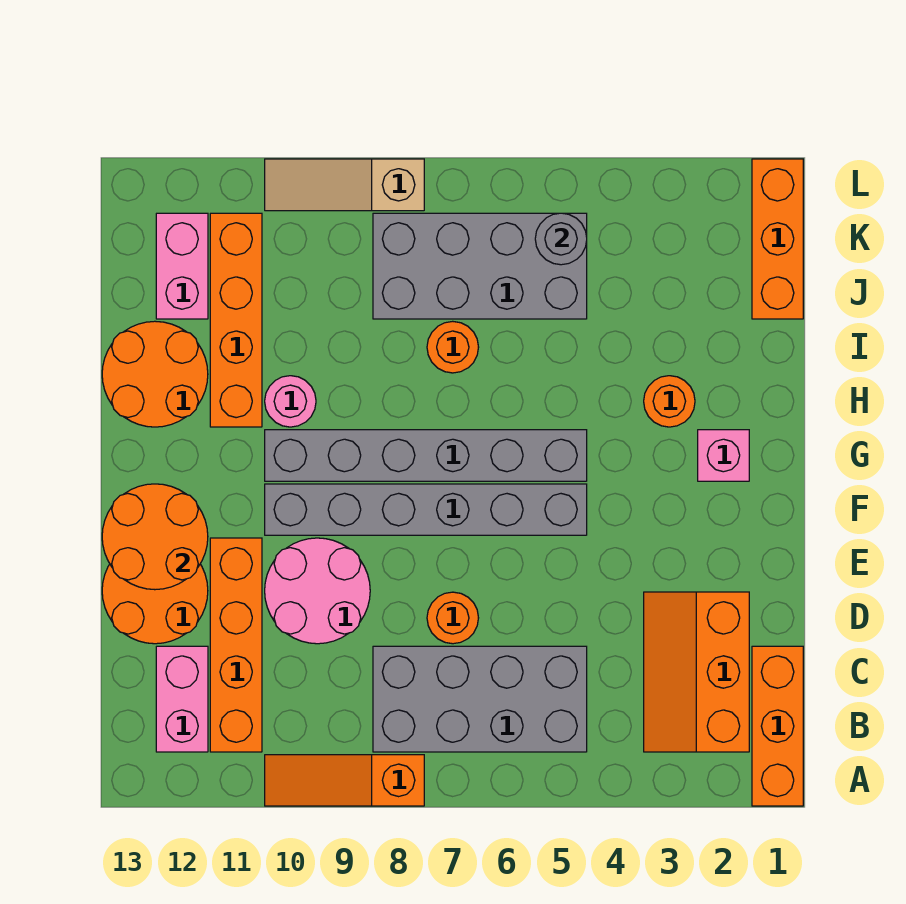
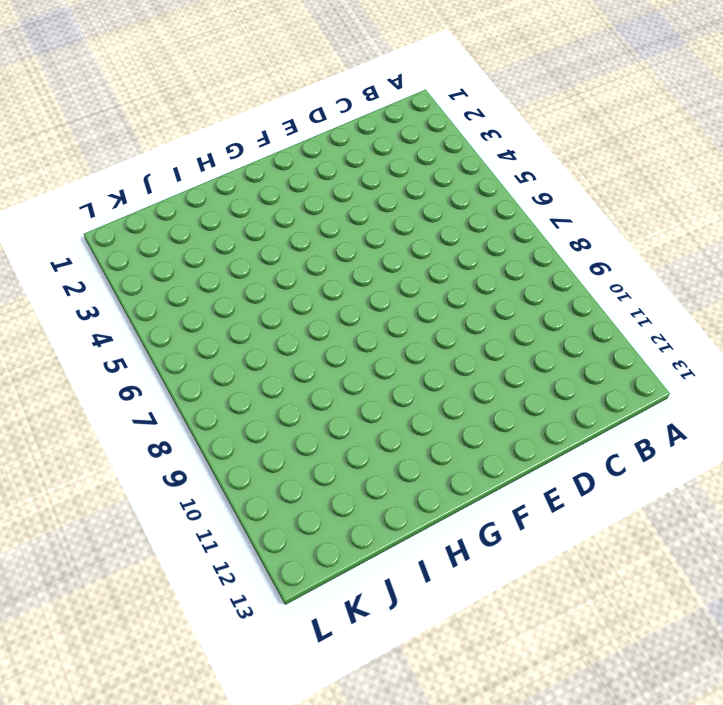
none -> orange brick A1:C1 level 1
none -> orange slope A8:A10 level 1 top 8
none -> orange slope B2:D3 level 1 top 2

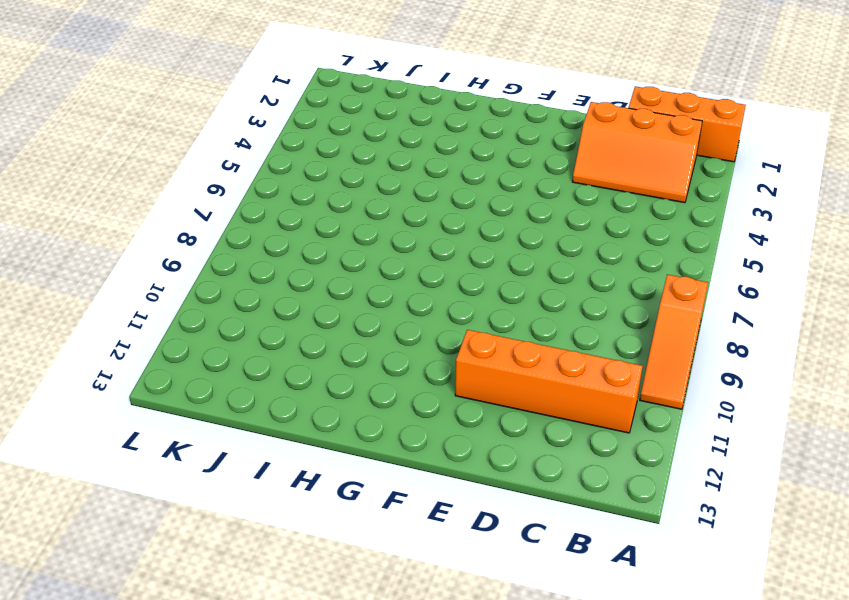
none -> grey brick B5:C8 level 1
none -> pink brick B12:C12 level 1
none -> orange round brick D7 level 1

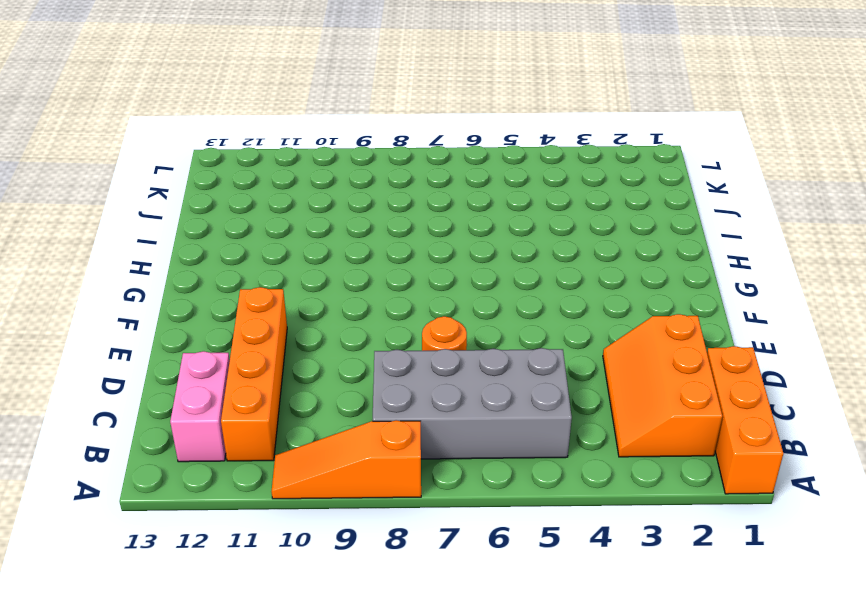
none -> pink round brick D9:E10 level 1
none -> orange round brick D12:E13 level 1
none -> grey brick F5:F10 level 1

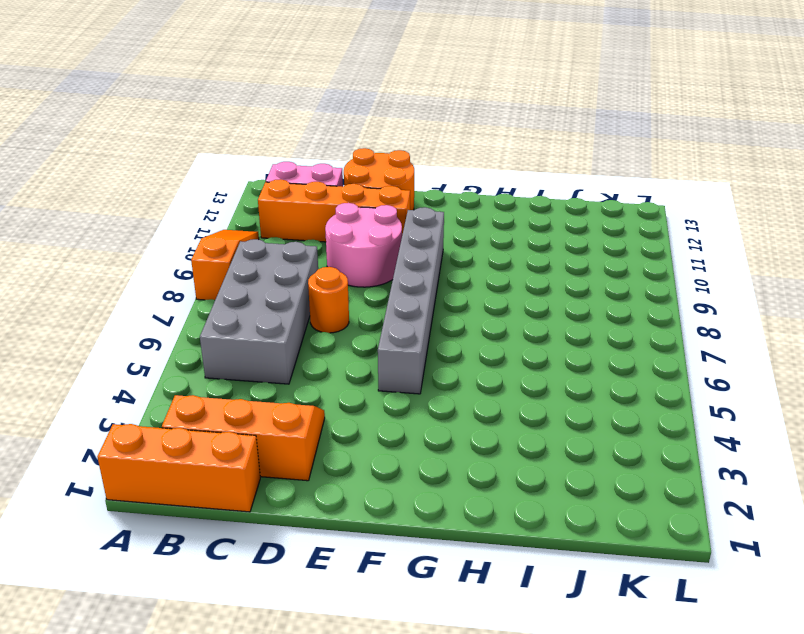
none -> pink brick G2 level 1
none -> grey brick G5:G10 level 1
none -> orange round brick H3 level 1

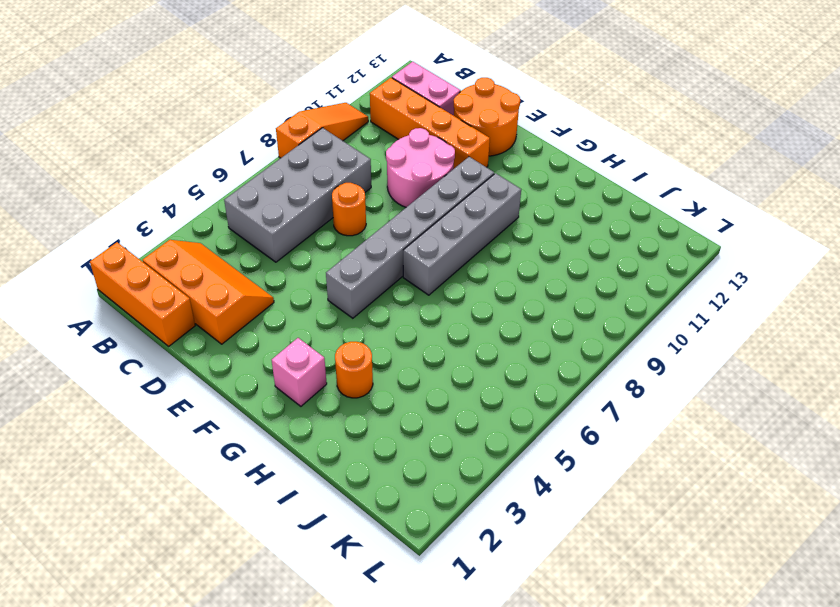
grey brick G7:G10 level 1 -> grey brick G5:G10 level 1
none -> pink round brick H10 level 1
none -> orange brick H11:K11 level 1
none -> orange round brick H12:I13 level 1

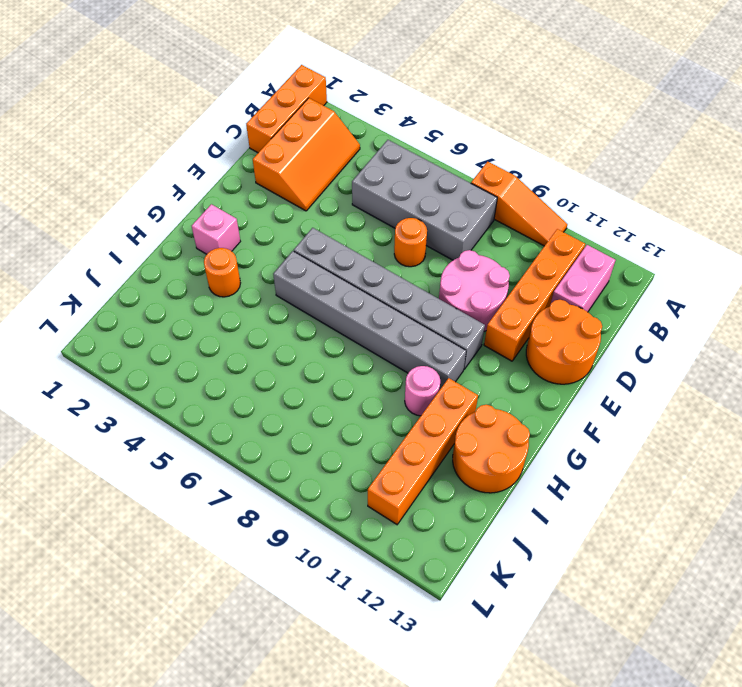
none -> orange round brick I7 level 1
none -> orange brick J1:L1 level 1
none -> grey brick J5:K8 level 1

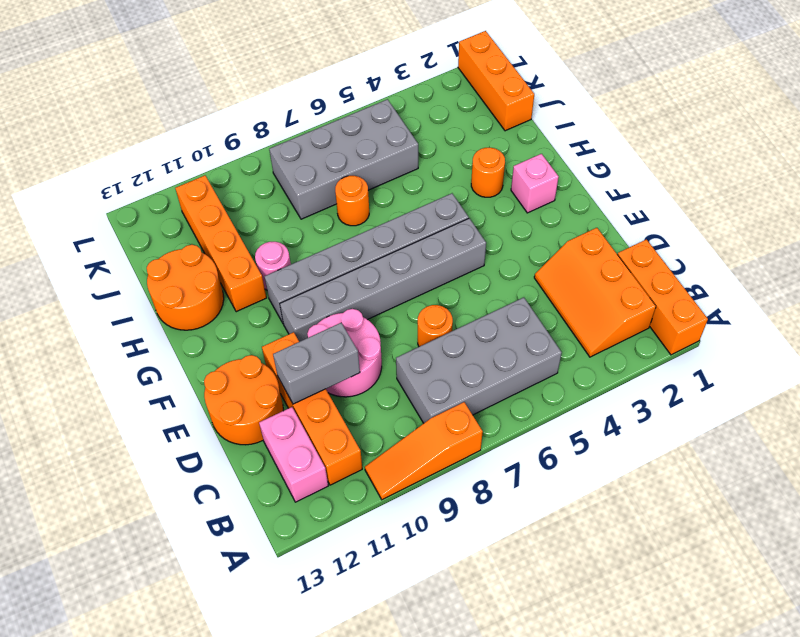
grey brick D10:D11 level 2 -> none
none -> pink brick J12:K12 level 1
none -> tan slope L8:L10 level 1 top 8
none -> orange round brick E12:F13 level 2

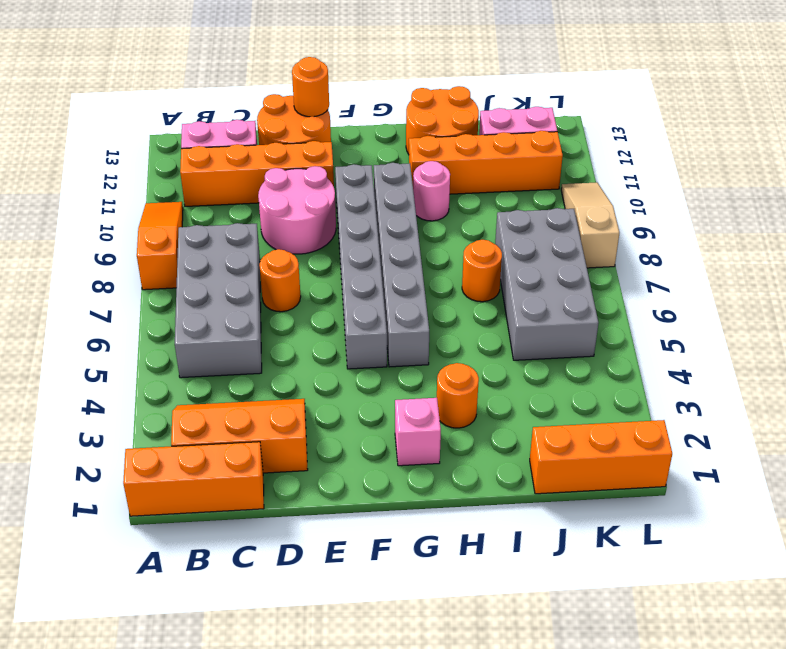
orange round brick E13 level 2 -> orange round brick E12:F13 level 2
none -> grey round brick K5 level 2

